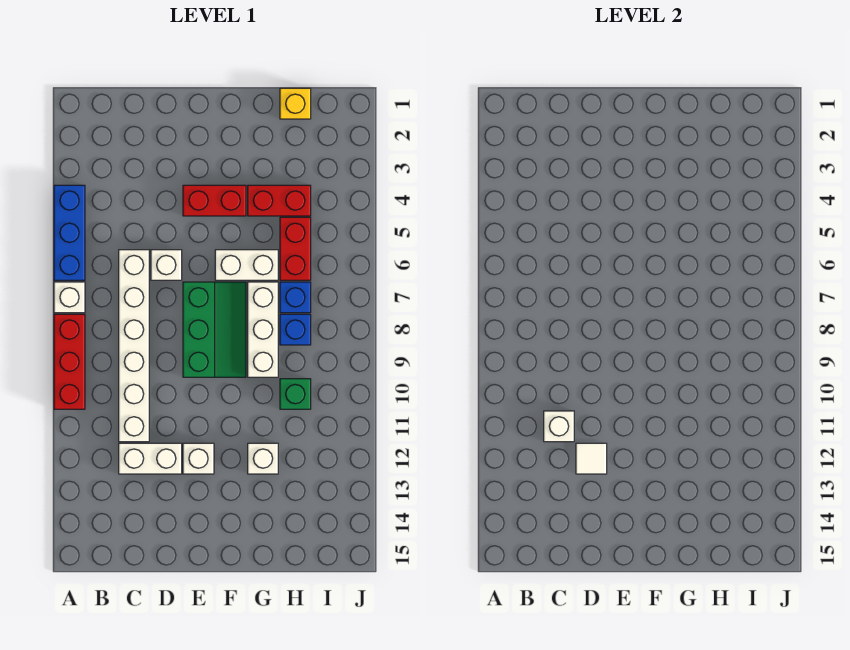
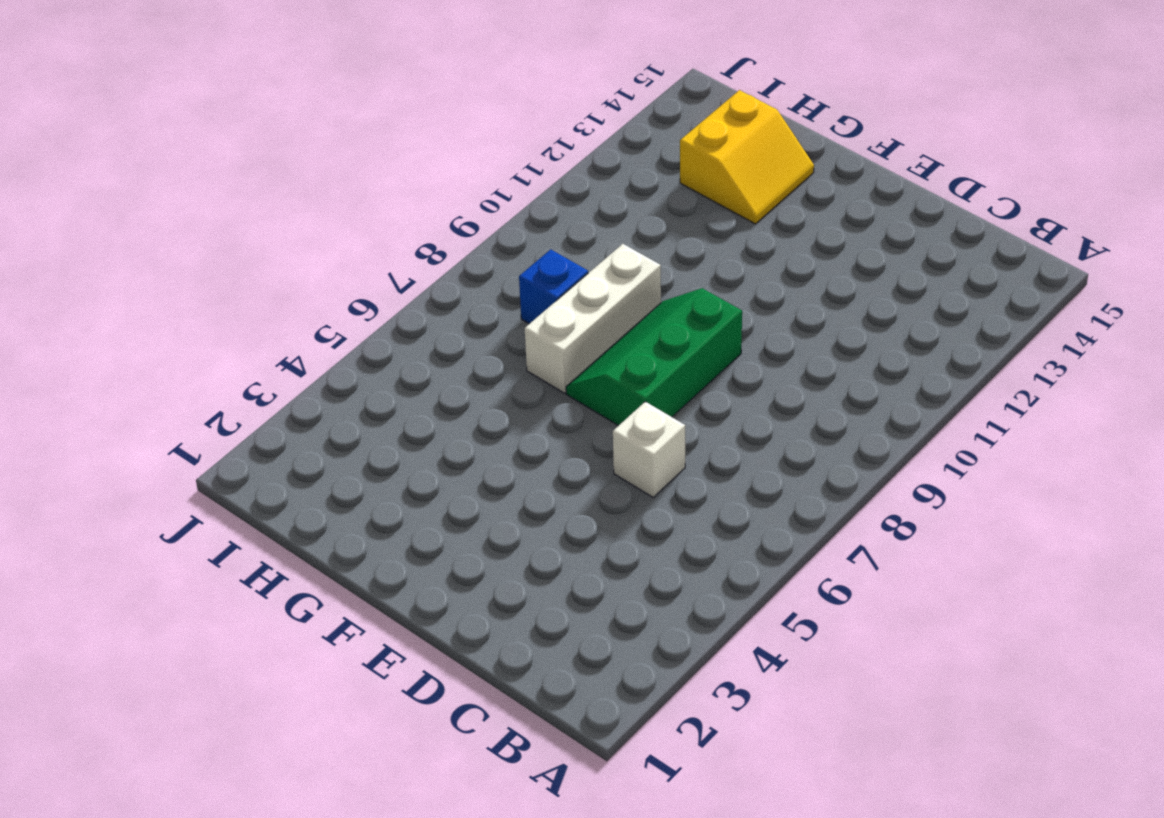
yellow slope G13:H14 level 1 top H -> none
none -> blue brick A4:A6 level 1
none -> white brick A7 level 1
none -> red brick A8:A10 level 1

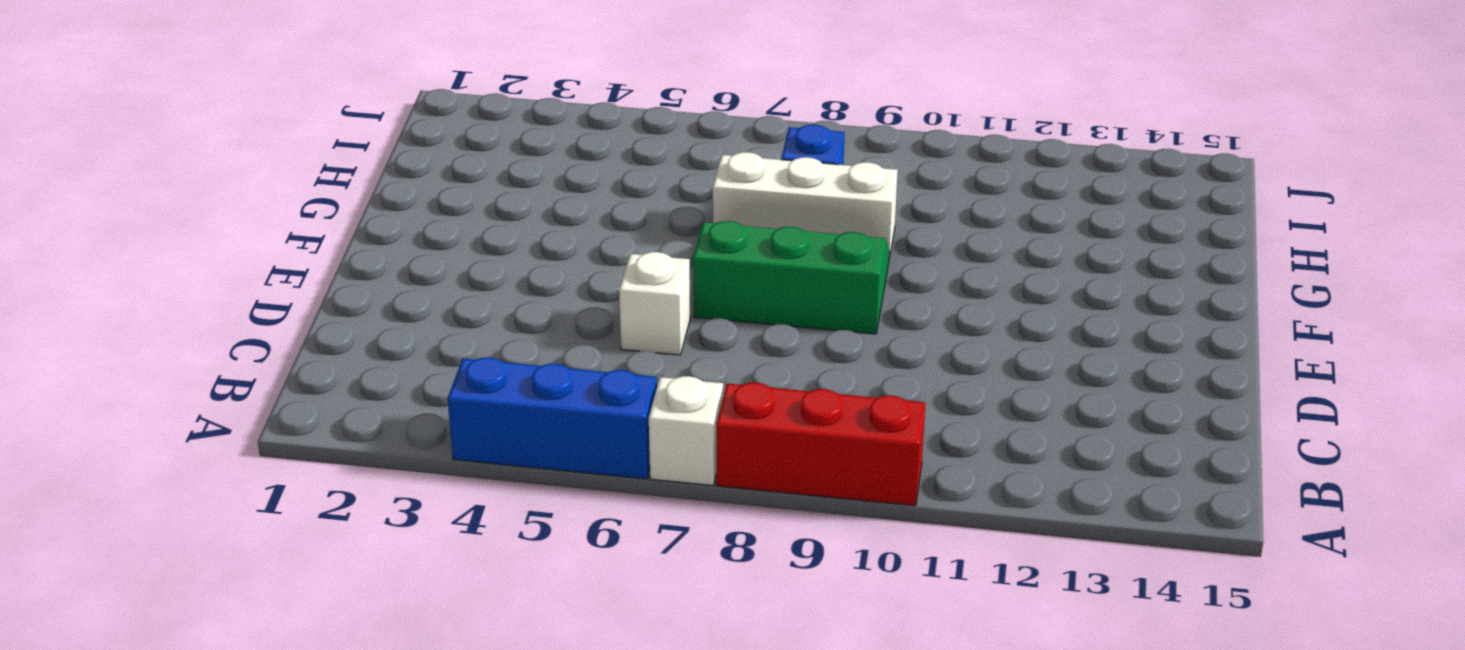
none -> white brick C6:C11 level 1
none -> white brick C12:D12 level 1
none -> red brick E4:F4 level 1

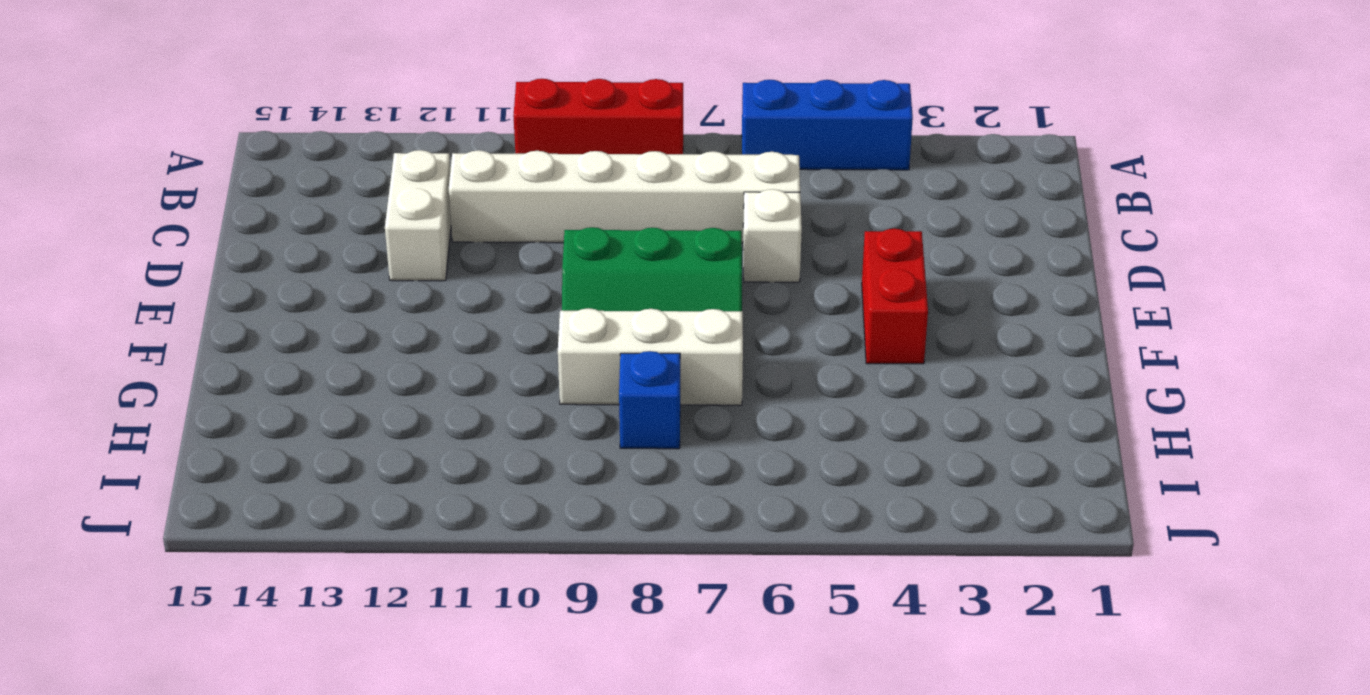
none -> white brick A7 level 1
none -> white brick E12 level 1
none -> white brick F6:G6 level 1

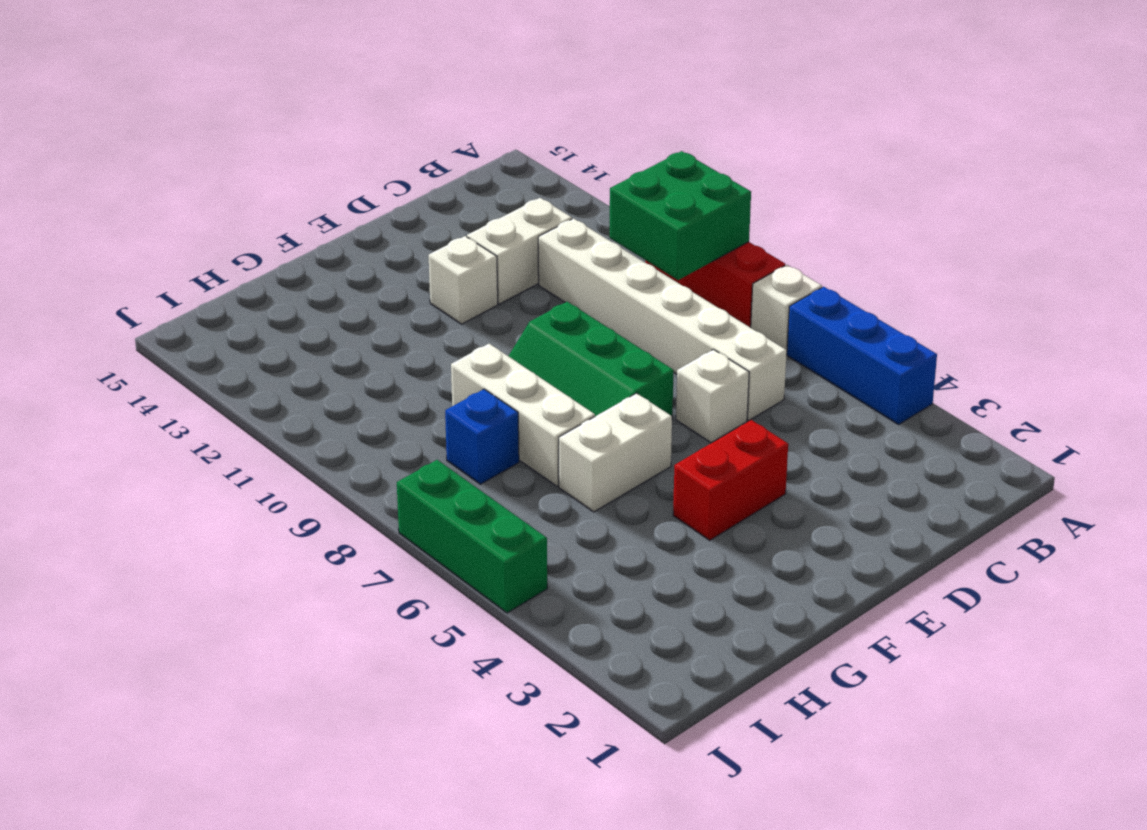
green brick A9:B10 level 2 -> none
green brick J5:J7 level 1 -> none
none -> red brick G4:H4 level 1
none -> white brick G12 level 1
none -> yellow brick H1 level 1

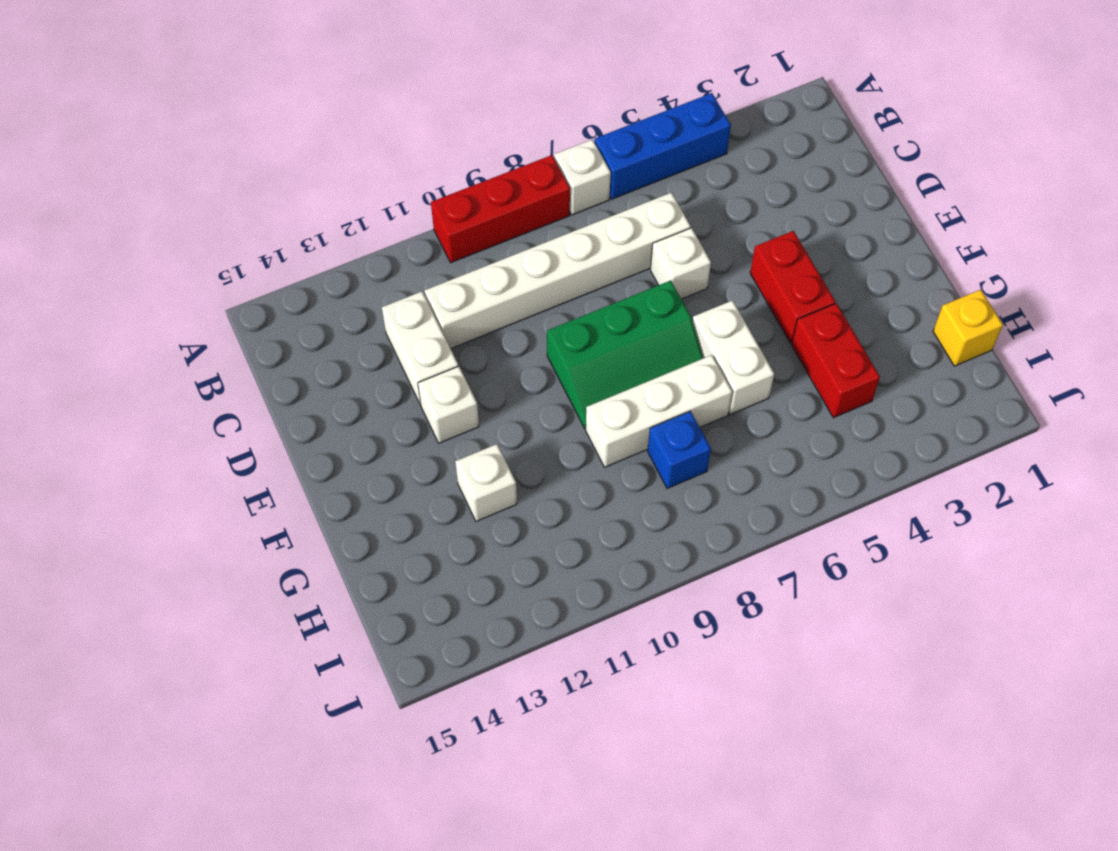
none -> red brick H5:H6 level 1
none -> blue brick H7 level 1
none -> green brick H10 level 1

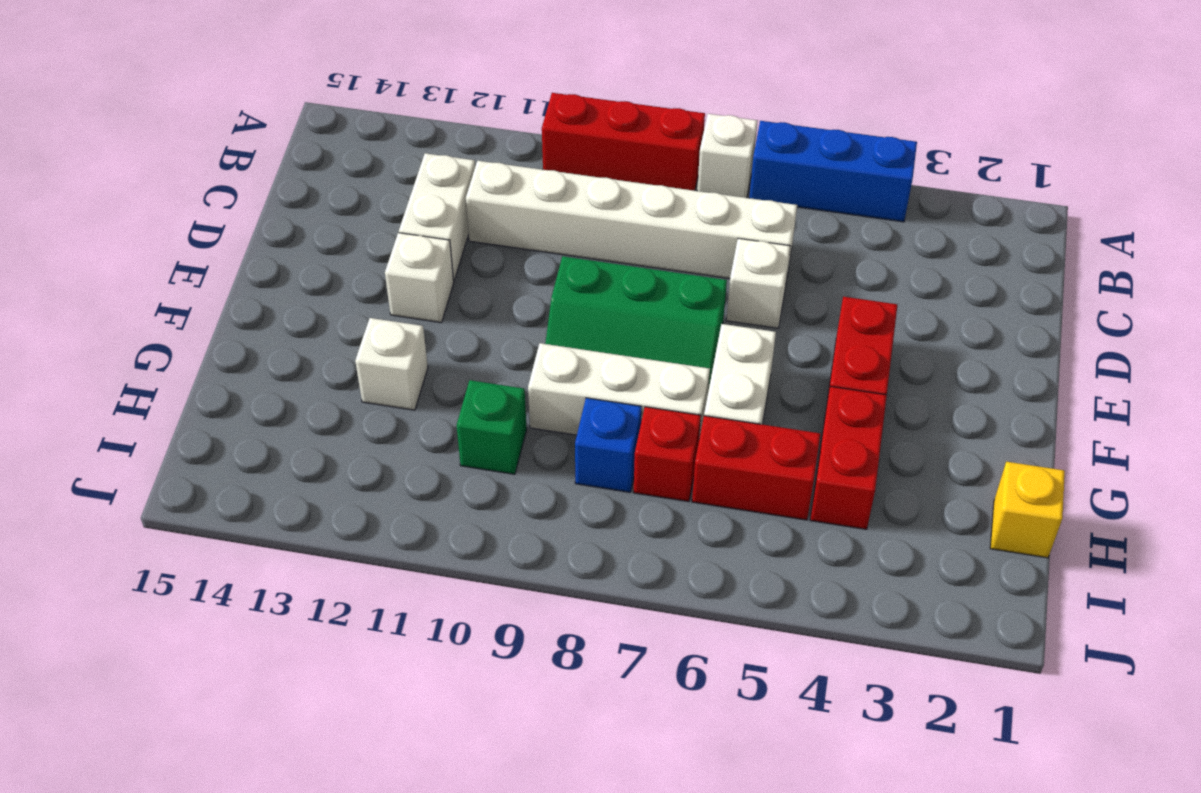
red brick H7 level 1 -> blue brick H7 level 1
none -> white brick C11 level 2
none -> white tile D12 level 2

